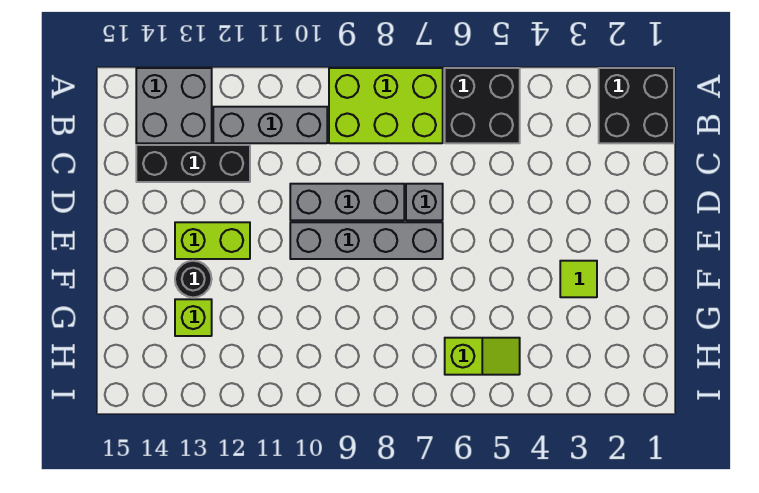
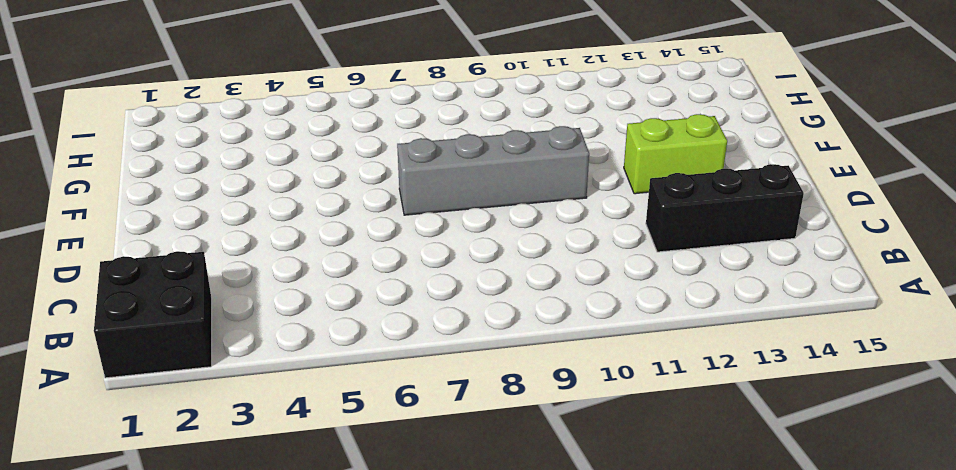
none -> black brick A5:B6 level 1
none -> lime brick A7:B9 level 1
none -> grey brick A13:B14 level 1

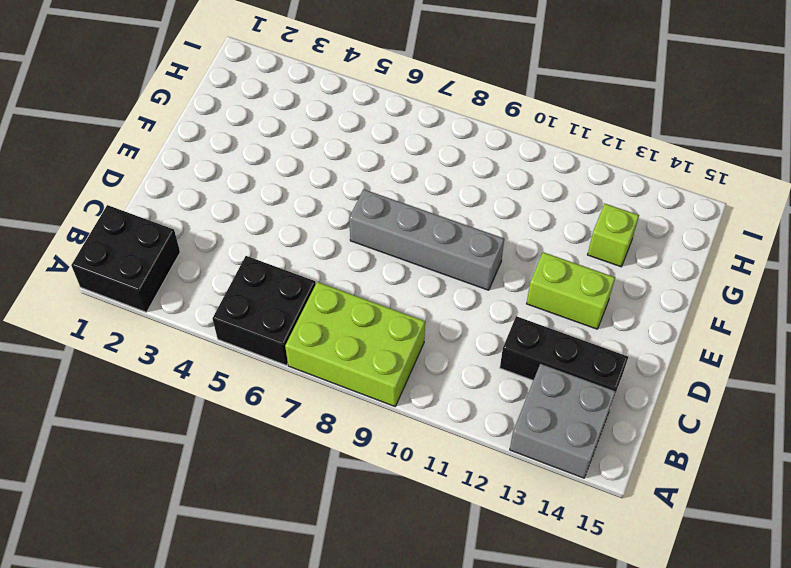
none -> grey brick B10:B12 level 1
none -> grey brick D7 level 1
none -> grey brick D8:D10 level 1

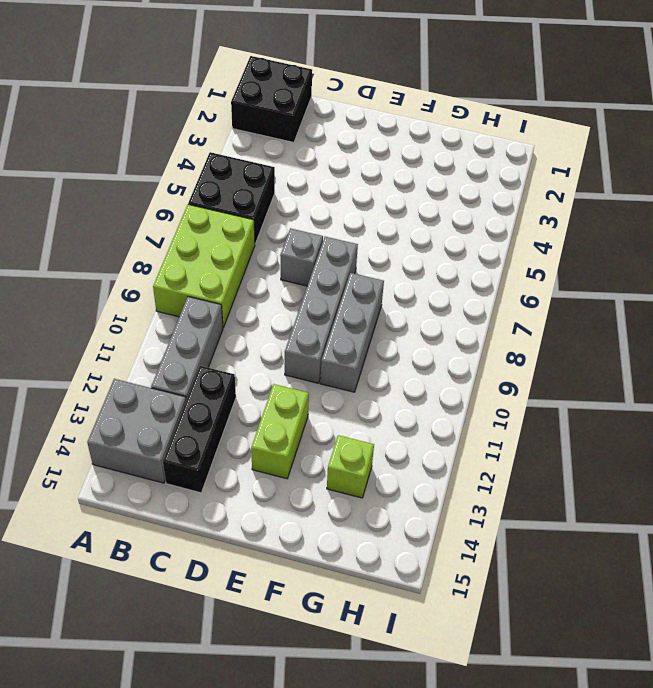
grey brick F8:F10 level 1 -> grey brick D8:D10 level 1
none -> lime tile F3 level 1
none -> black round brick F13 level 1
none -> lime slope H5:H6 level 1 top 6

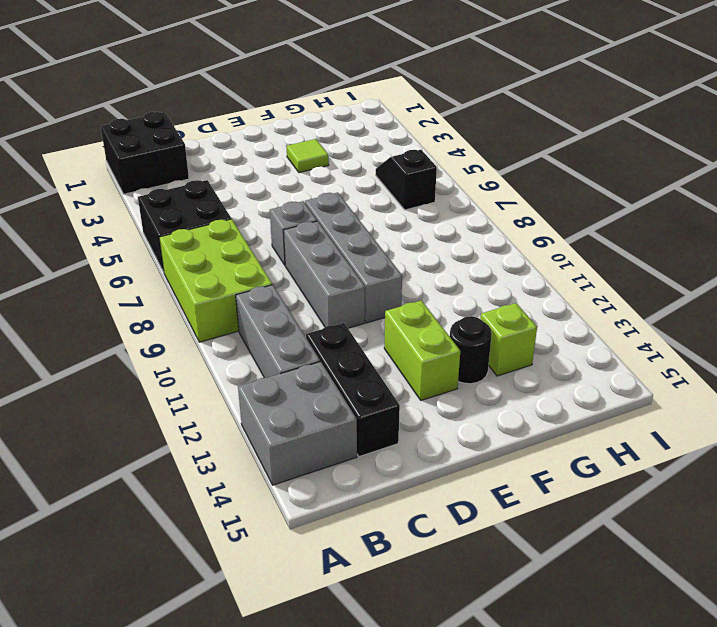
black slope H5:H6 level 1 top 6 -> lime slope H5:H6 level 1 top 6

